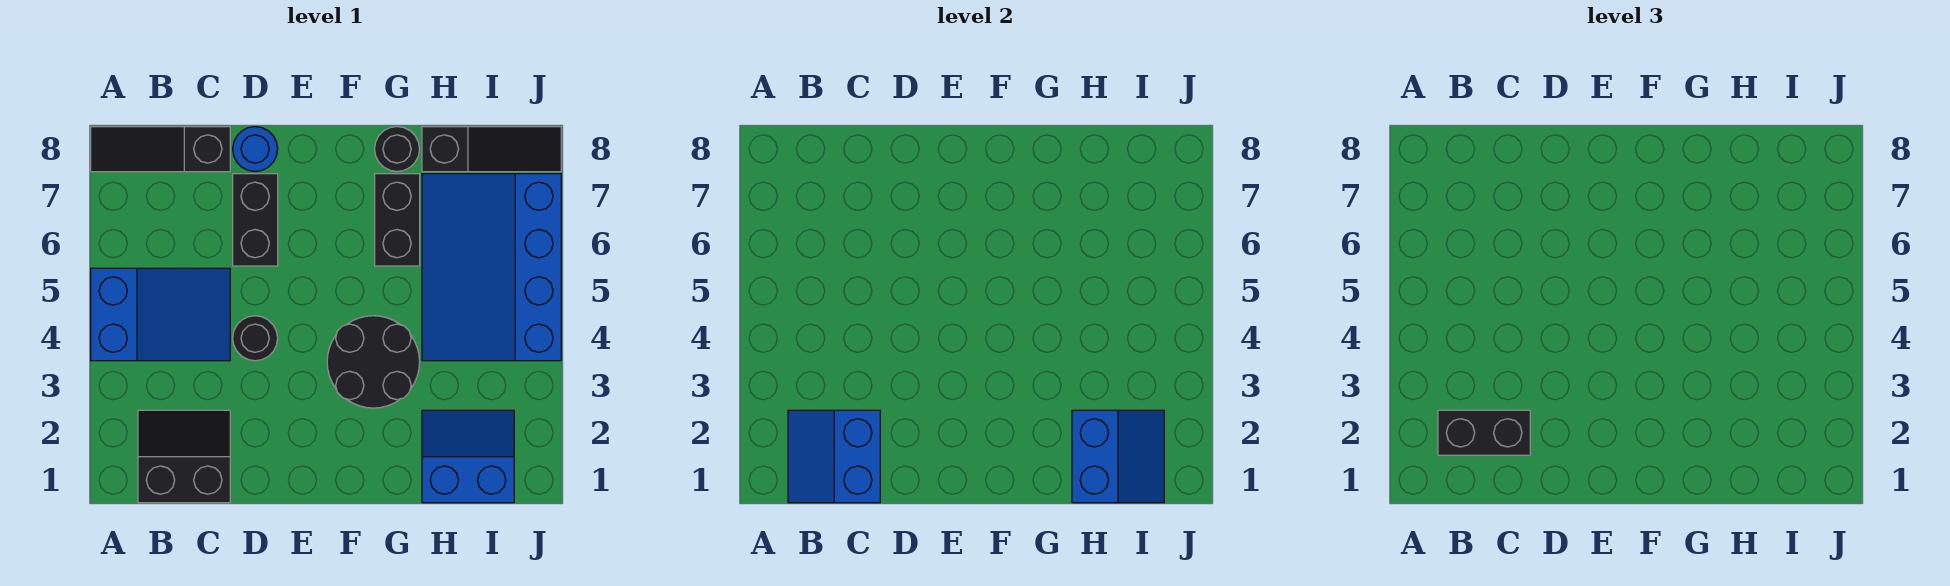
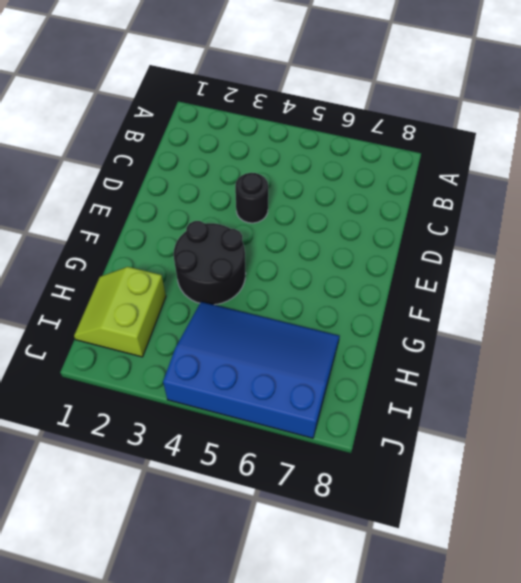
lime slope H1:I2 level 1 top 2 -> blue slope H1:I2 level 1 top 1
none -> blue slope A4:C5 level 1 top A
none -> black slope A8:C8 level 1 top C
none -> black slope B1:C2 level 1 top 1

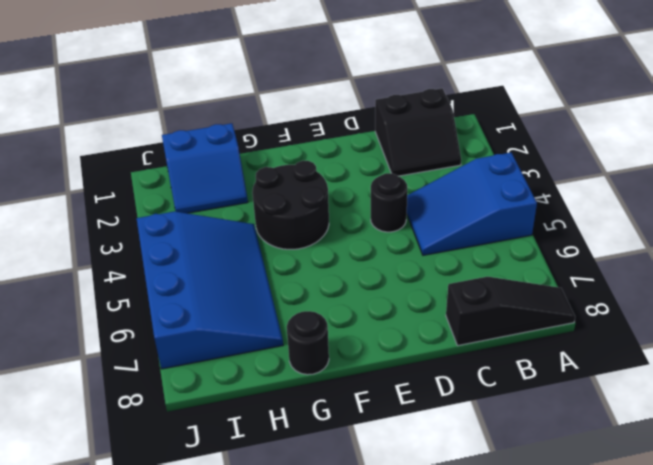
none -> black brick D6:D7 level 1
none -> blue round brick D8 level 1
none -> black brick G6:G7 level 1

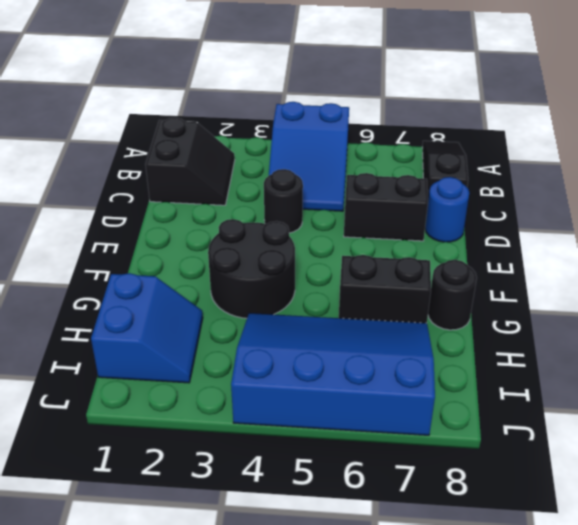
none -> black slope H8:J8 level 1 top H
none -> blue slope B1:C2 level 2 top C
none -> blue slope H1:I2 level 2 top H

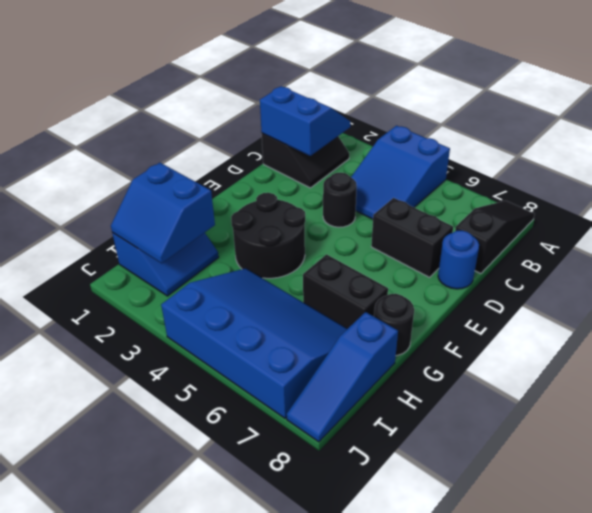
blue slope H8:J8 level 1 top H -> black slope H8:J8 level 1 top H
none -> black brick B2:C2 level 3

